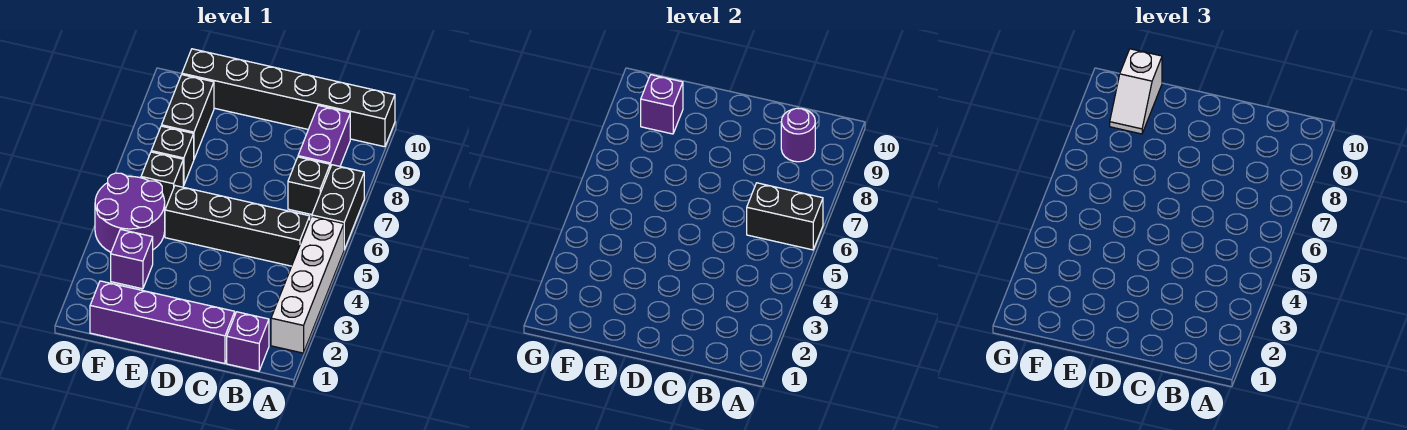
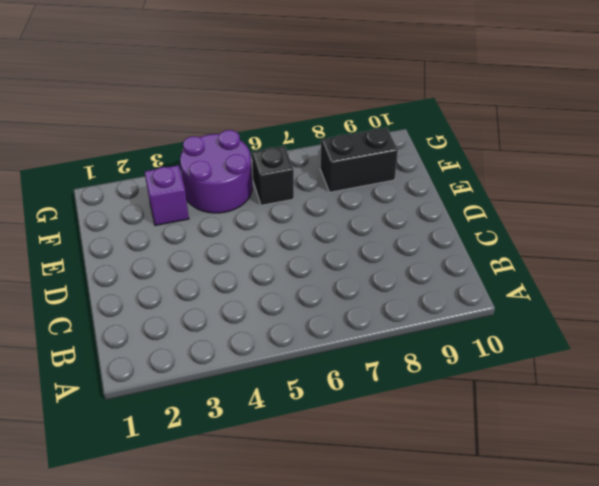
none -> white brick A2:A5 level 1
none -> black brick A6:A7 level 1
none -> black brick A10:F10 level 1

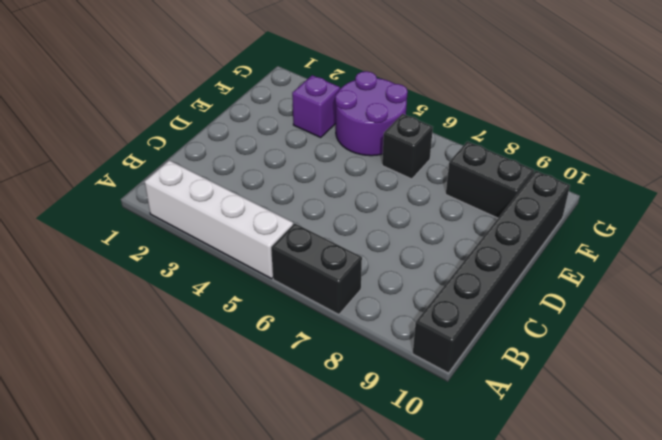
none -> purple brick B1 level 1
none -> black brick B5:E5 level 1
none -> black brick B7 level 1

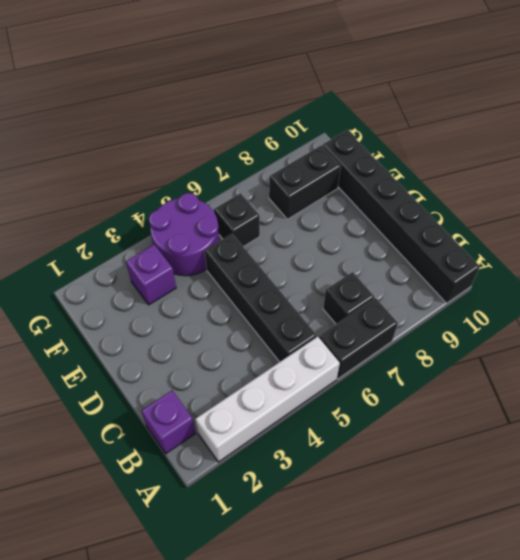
none -> purple brick B8:B9 level 1
none -> purple brick C1:F1 level 1
none -> black brick F7 level 1

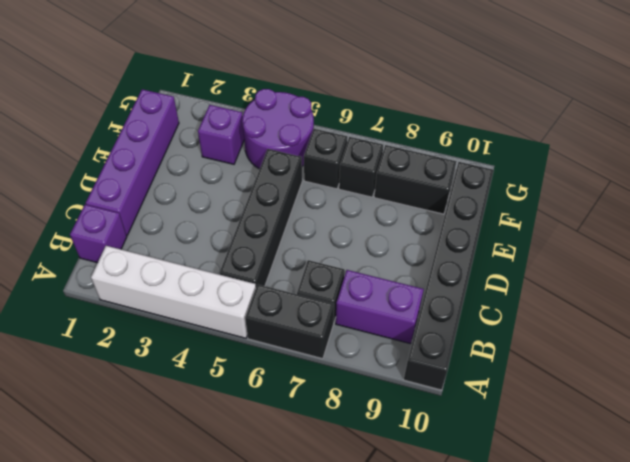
none -> black brick A6:B6 level 2
none -> purple round brick B9 level 2
none -> purple brick F9 level 2

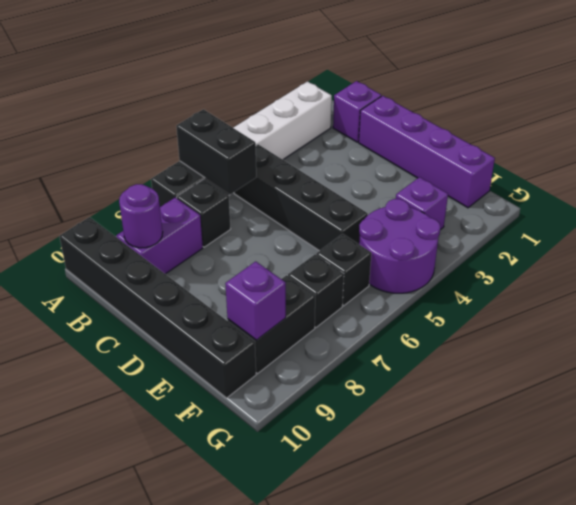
none -> white slope F9:F10 level 3 top 10

